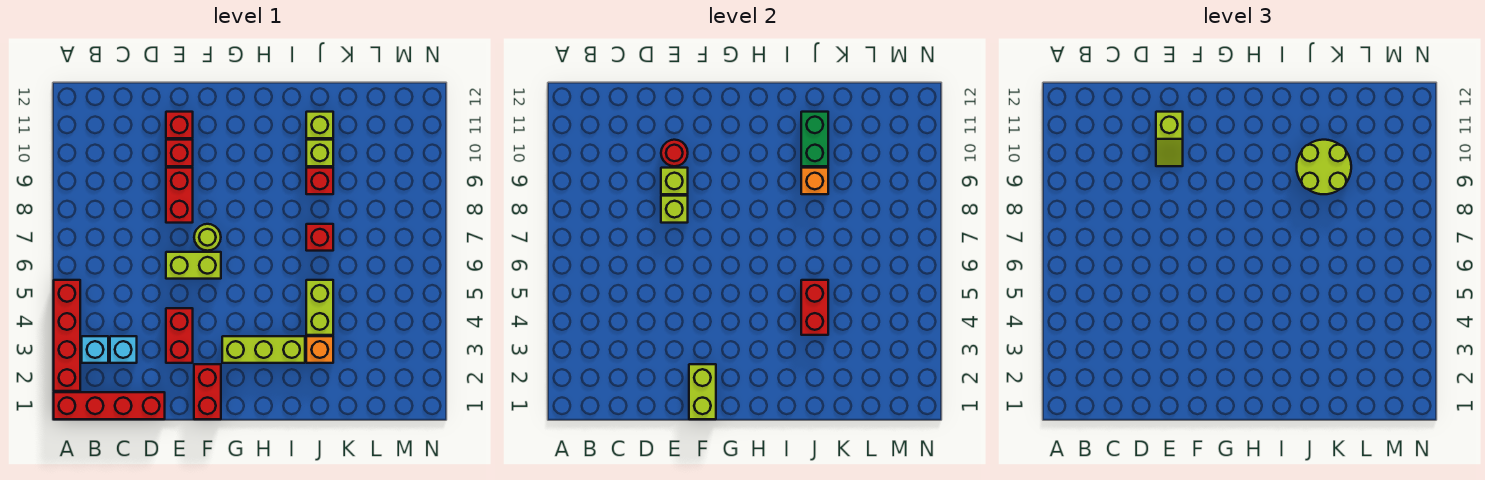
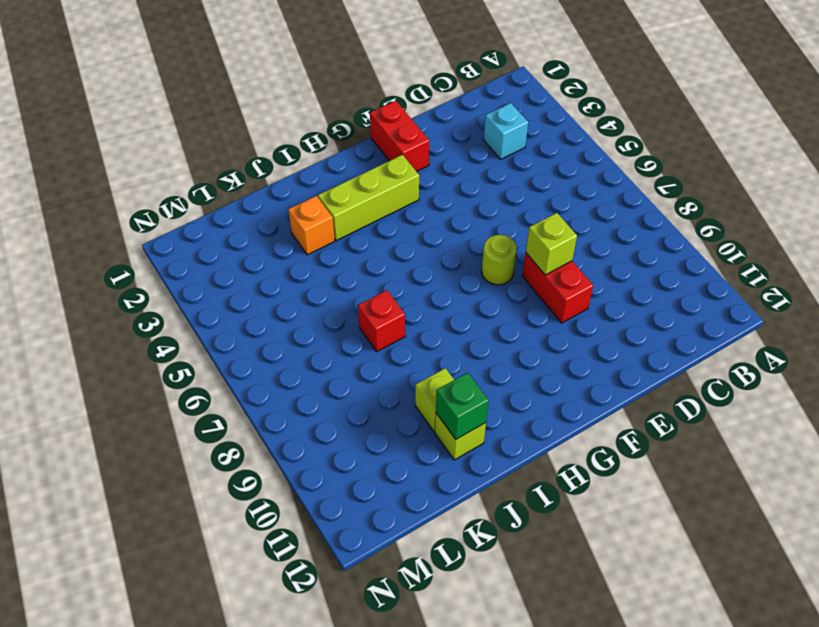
green brick J11 level 2 -> green brick J10:J11 level 2
none -> red brick A1:D1 level 1
none -> red brick A2:A5 level 1
none -> cyan brick B3 level 1

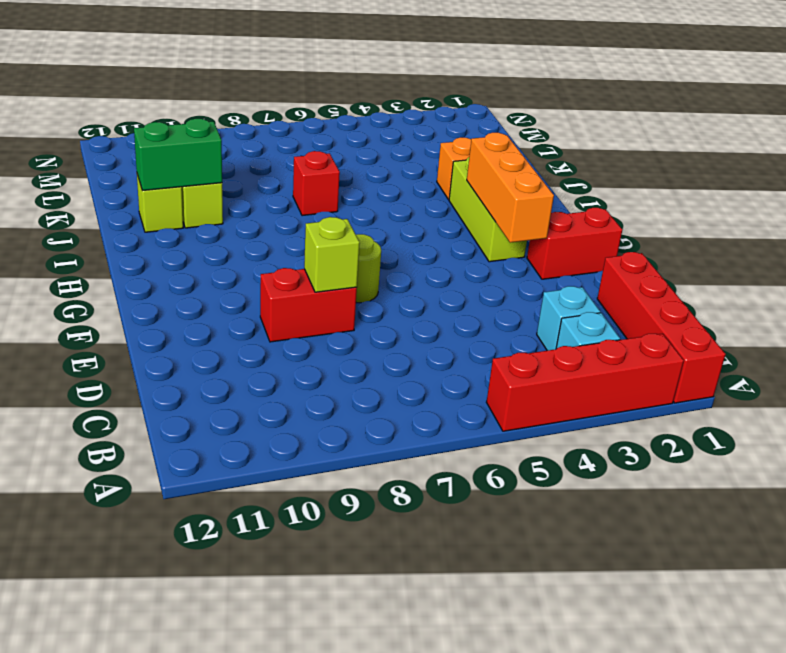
orange brick F3:H3 level 2 -> none
none -> red brick E3:E4 level 1
none -> lime brick E6:F6 level 1
none -> red brick E10 level 1

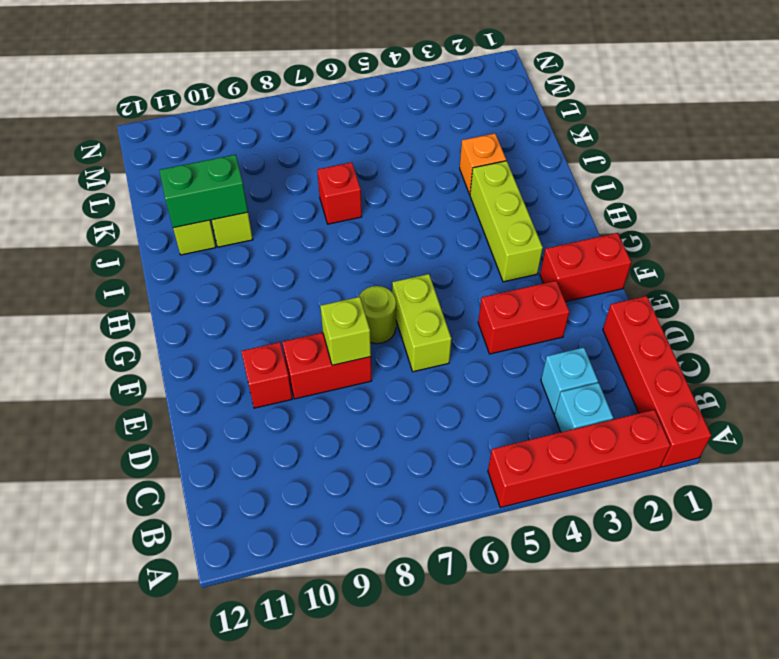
none -> red brick E11 level 1
none -> lime brick J4:J5 level 1
none -> red brick J9 level 1

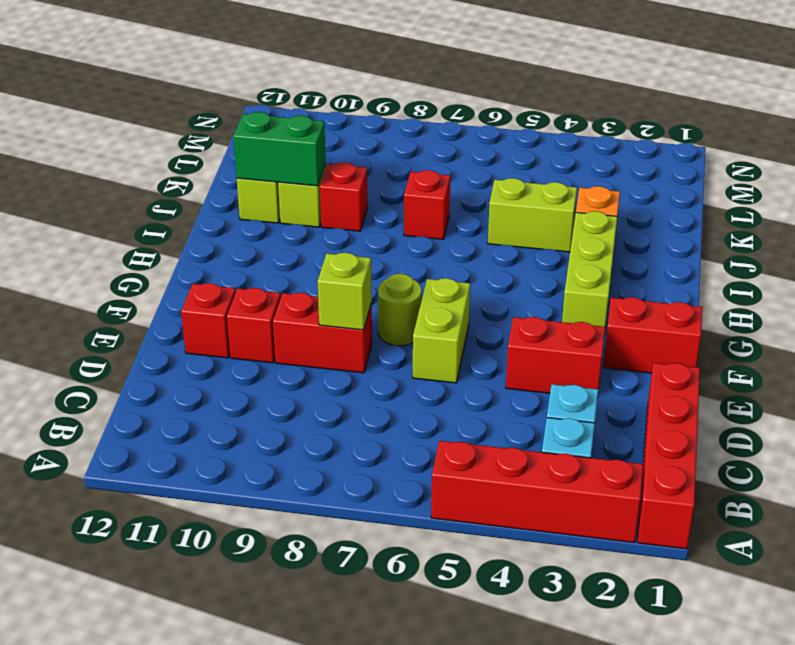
none -> lime brick E9 level 2
none -> red round brick E10 level 2
none -> lime brick F1:F2 level 2

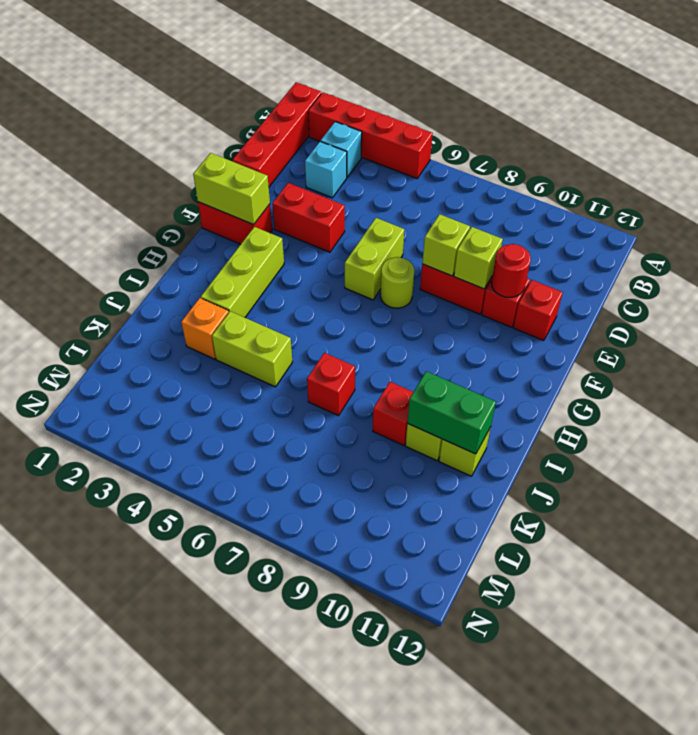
none -> red brick J4:J5 level 2
none -> orange brick J9 level 2
none -> lime slope E10:E11 level 3 top 11

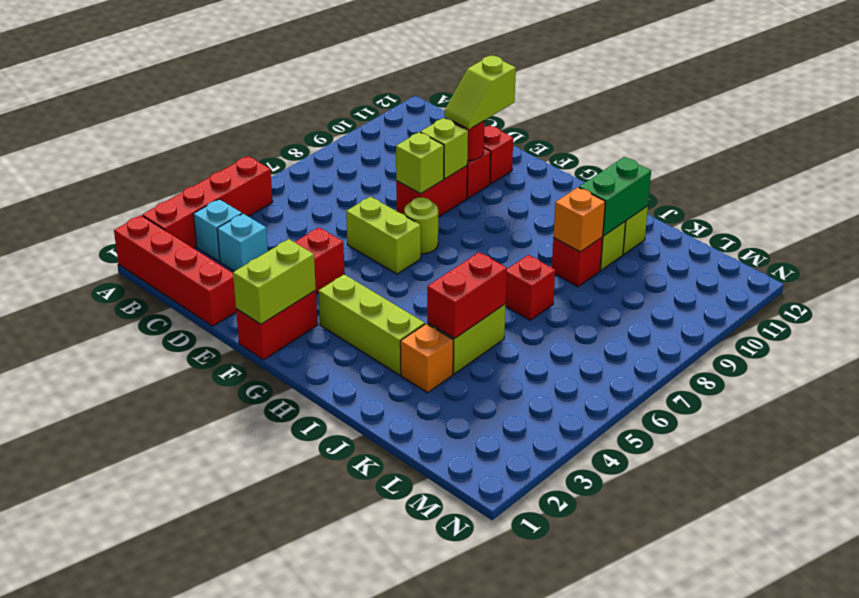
none -> lime round brick J9:K10 level 3

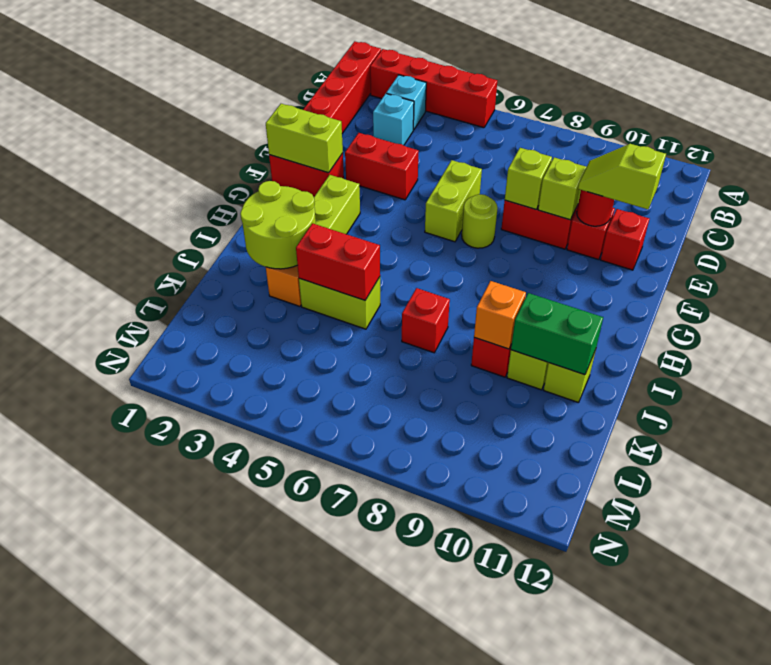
lime round brick I2:J3 level 2 -> lime round brick J9:K10 level 3

